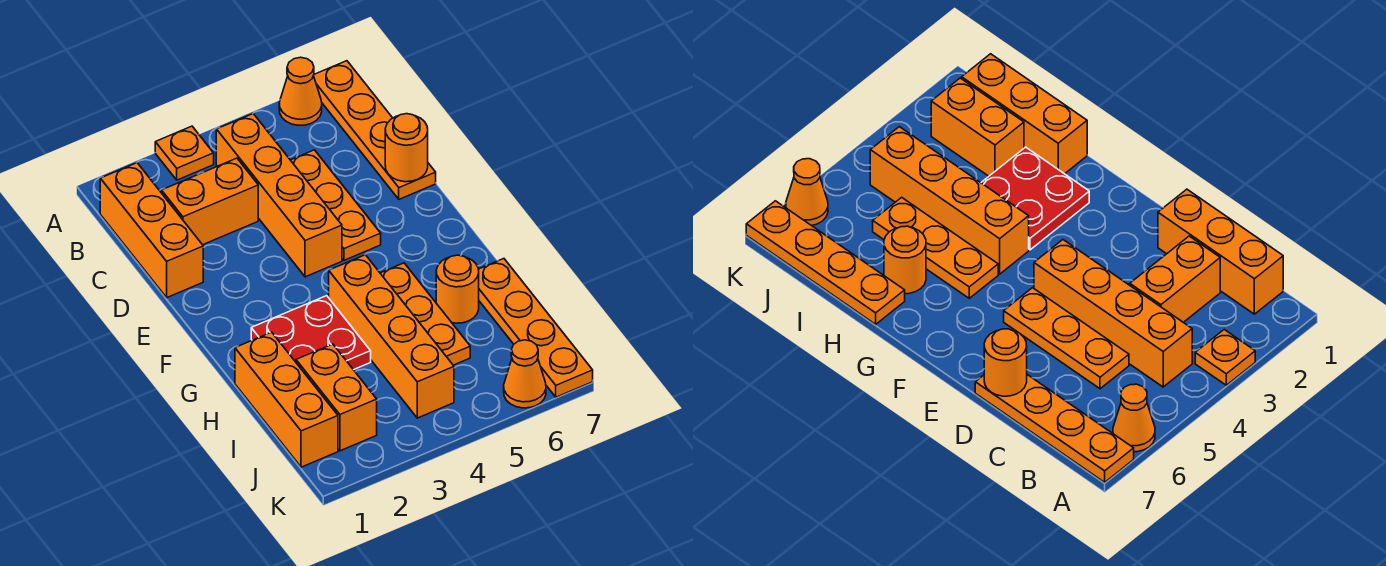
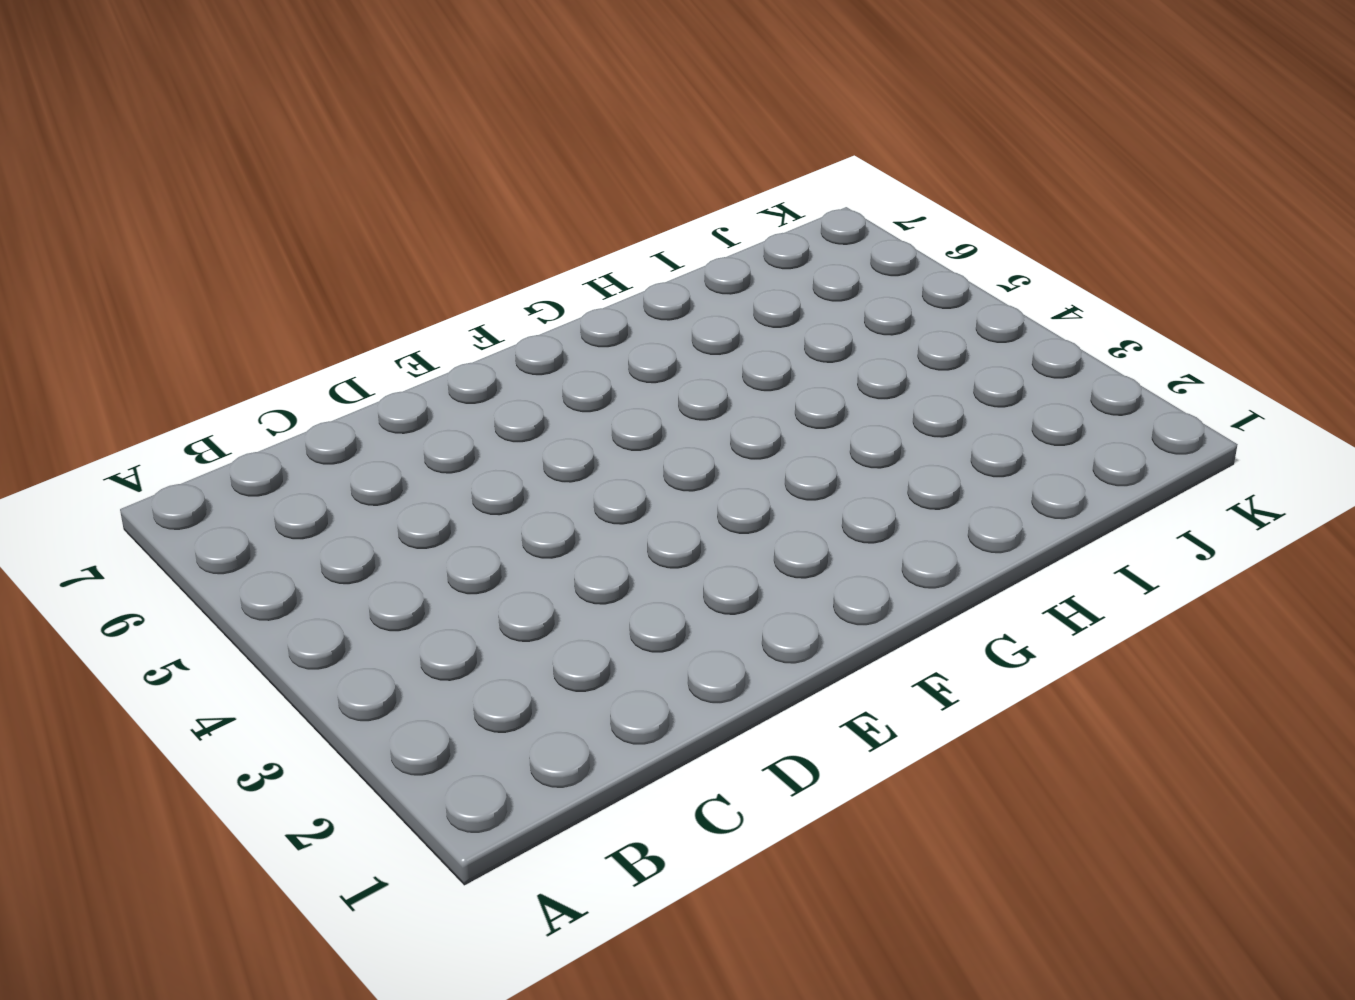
none -> orange plate A3 level 1
none -> orange cone A6 level 1
none -> orange plate A7:D7 level 1

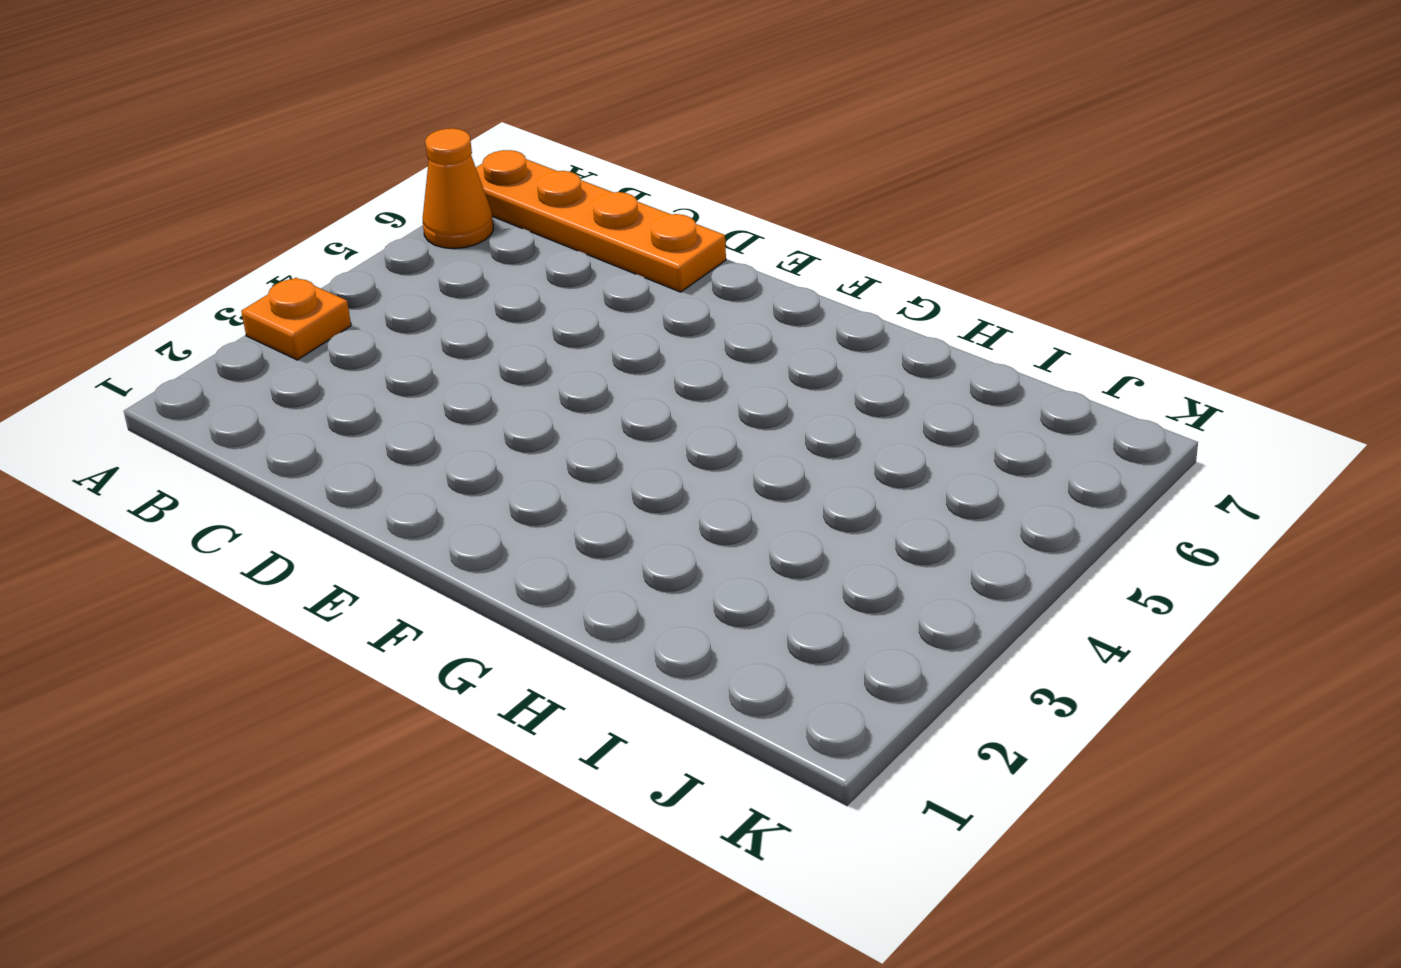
none -> orange brick B1:D1 level 1
none -> orange brick B4:E4 level 1
none -> orange brick C2:C3 level 1

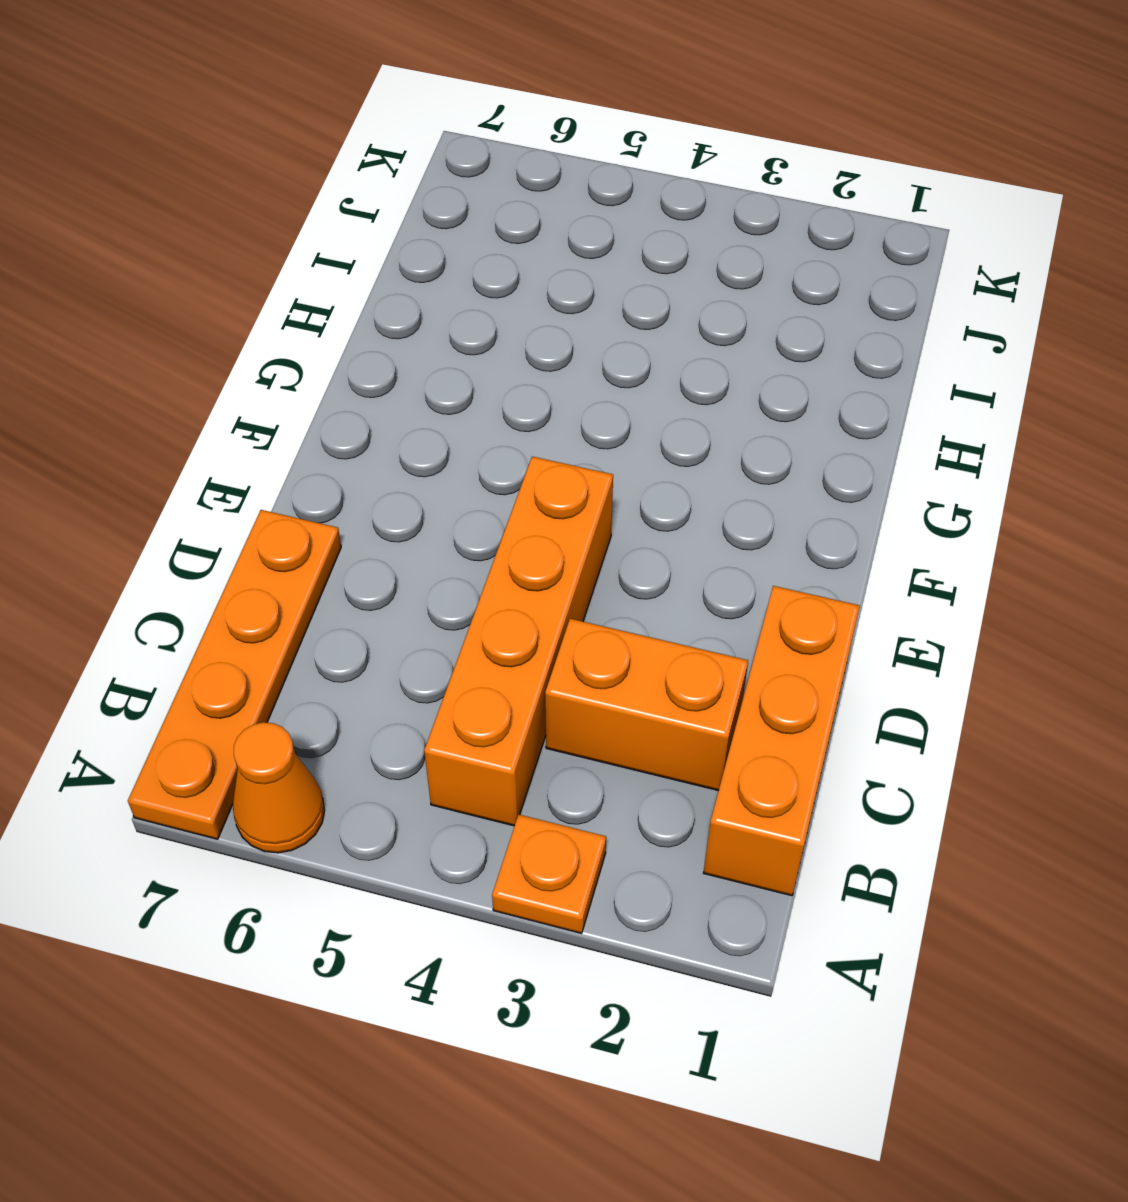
none -> orange plate C5:E5 level 1
none -> red plate G2:H3 level 1
none -> orange brick G4:J4 level 1

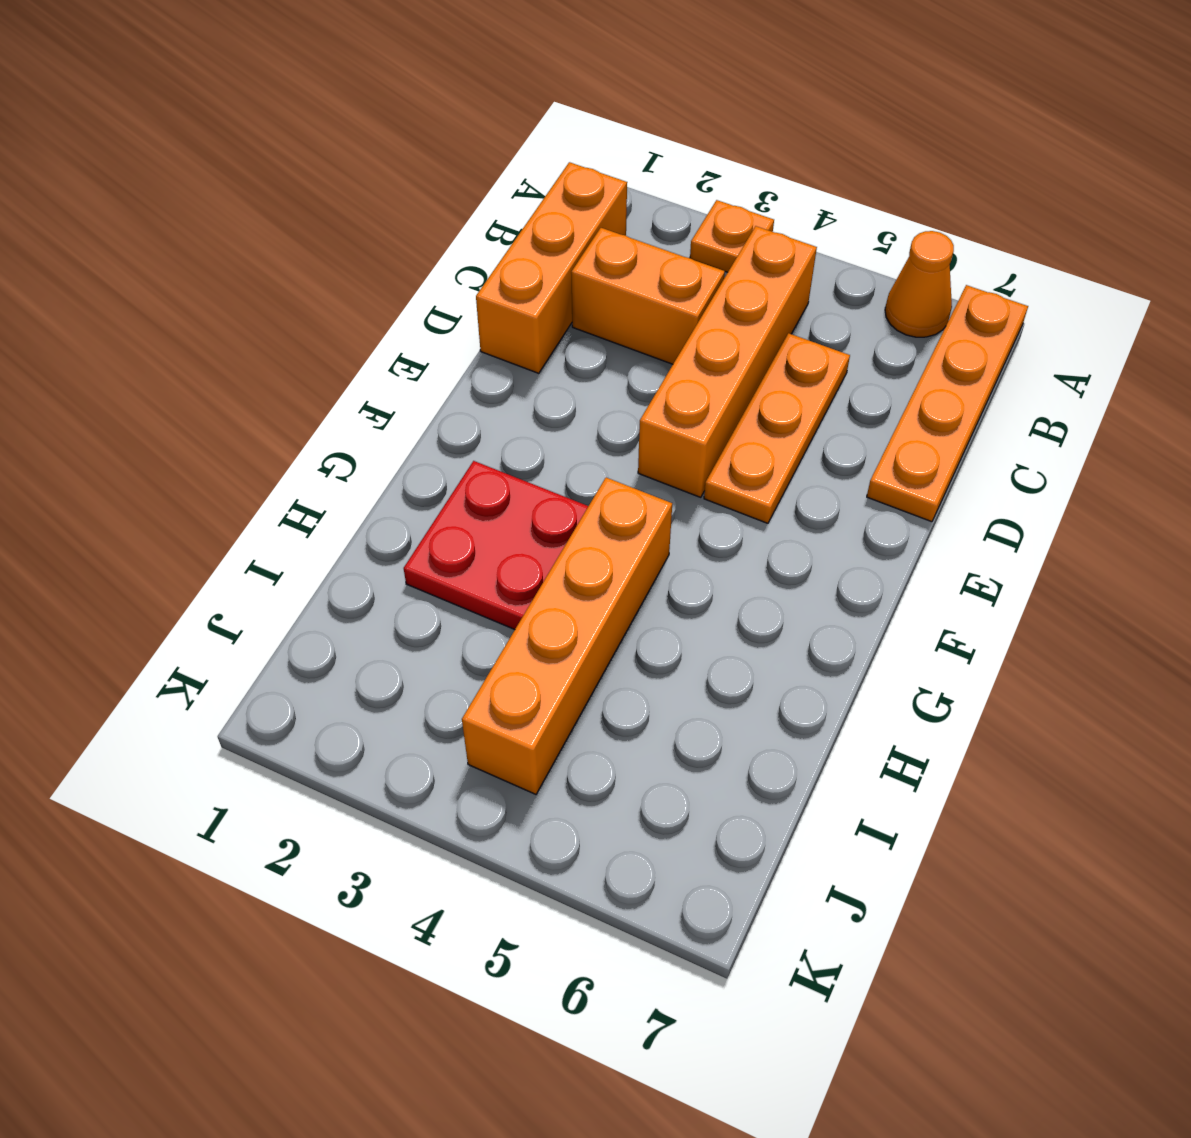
none -> orange plate G5:I5 level 1
none -> orange brick H1:J1 level 1
none -> orange round brick H6 level 1

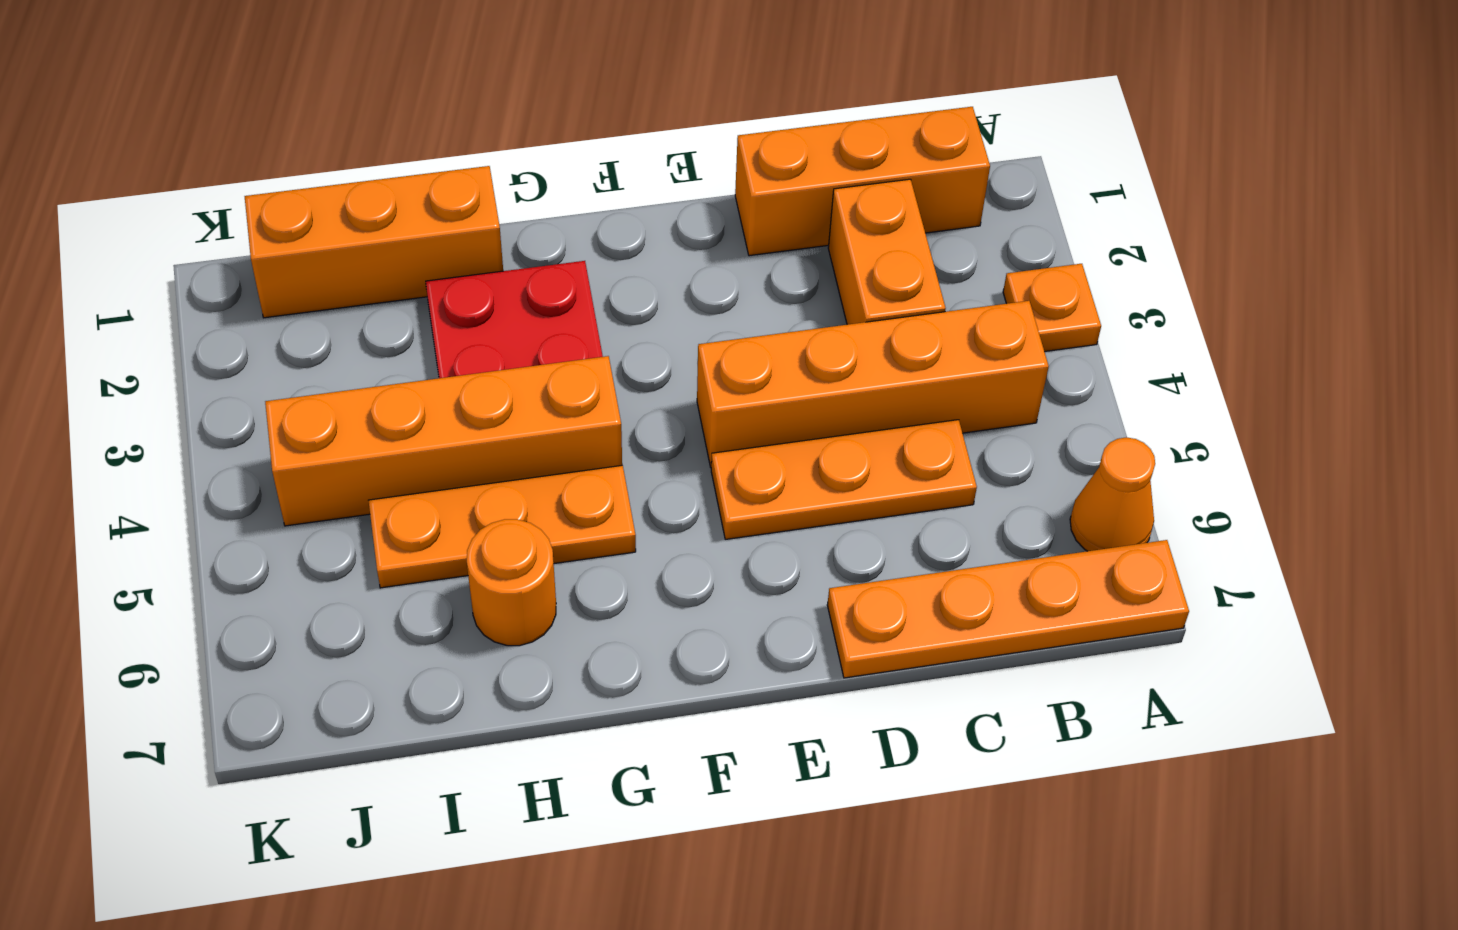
none -> orange plate H7:K7 level 1
none -> orange brick I2:J2 level 1
none -> orange cone K6 level 1

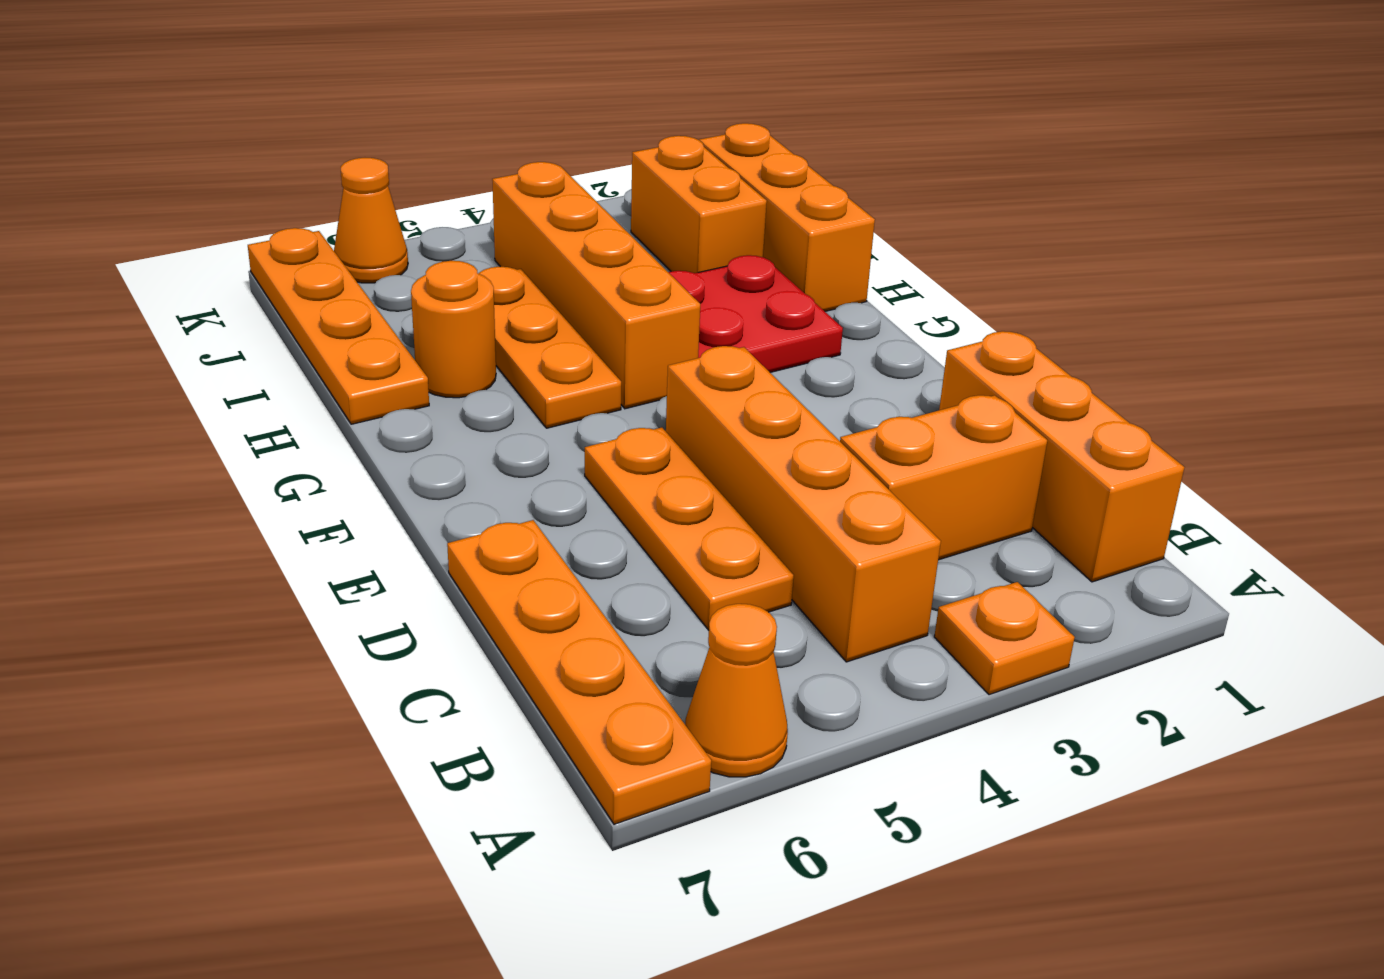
none -> orange round brick D7 level 2

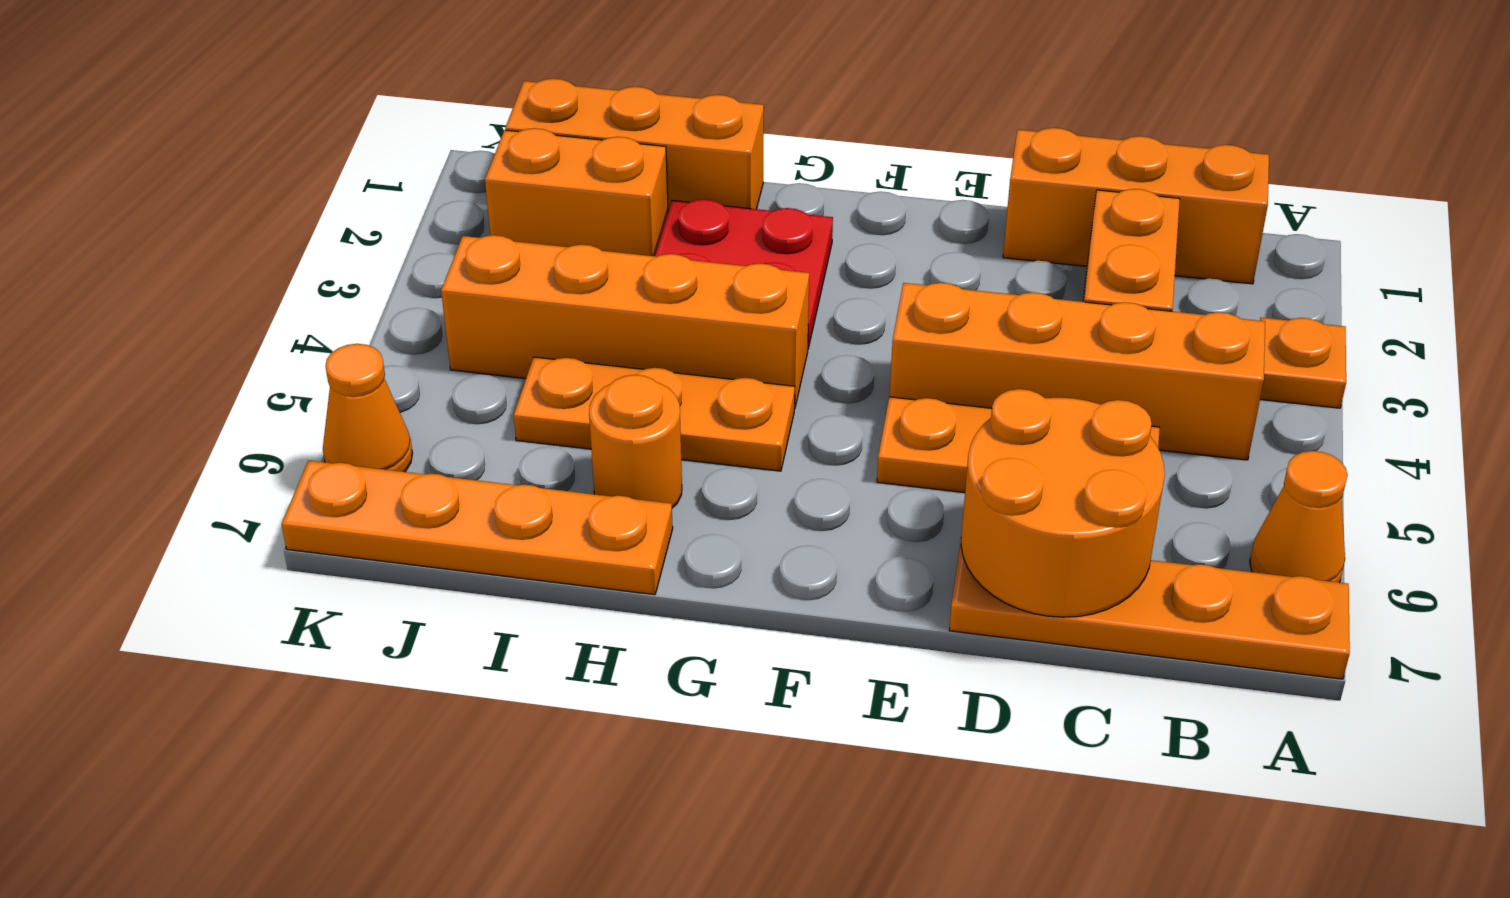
orange round brick C6:D7 level 2 -> orange round brick D7 level 2

